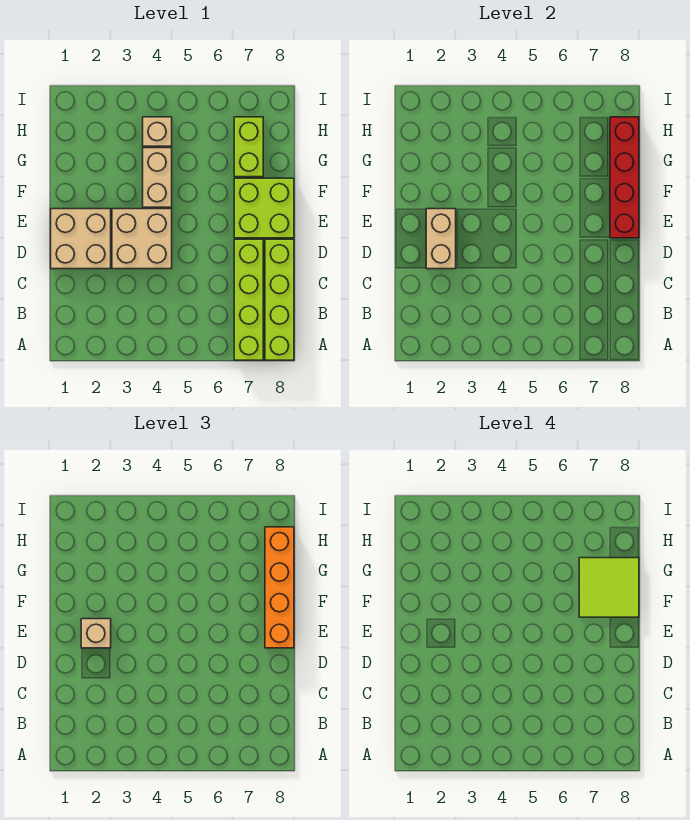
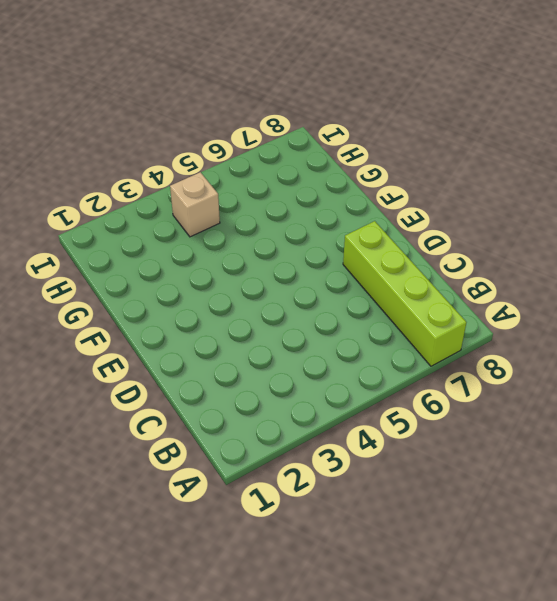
none -> lime brick A8:D8 level 1
none -> tan brick D1:E2 level 1
none -> tan brick D3:E4 level 1

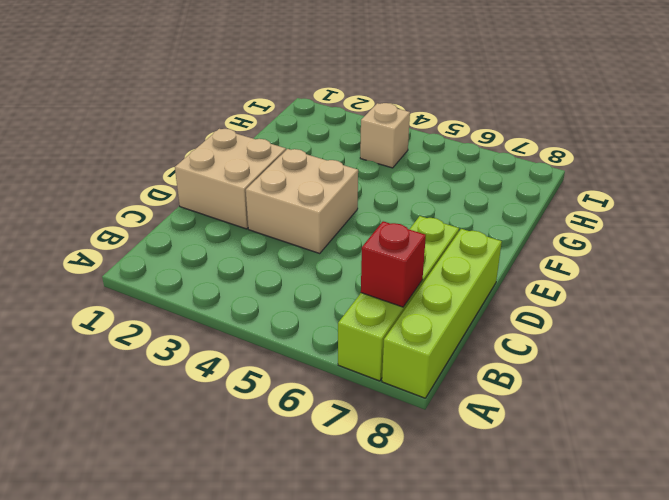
red brick B7 level 2 -> none
none -> lime brick E7:F8 level 1
none -> tan brick F4:G4 level 1
none -> lime brick G7:H7 level 1

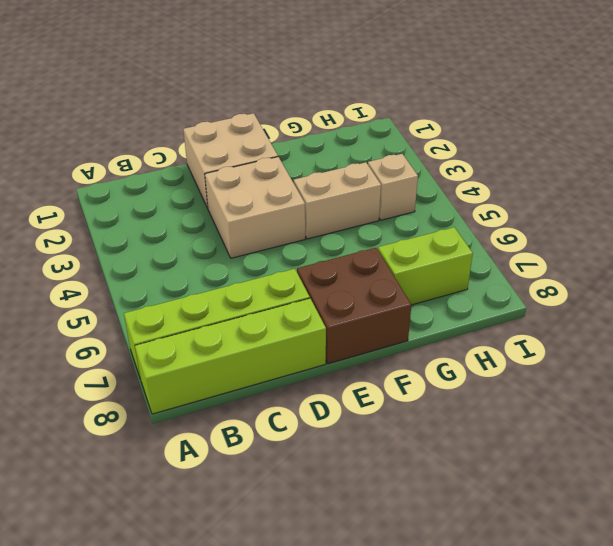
brown brick E7:F8 level 1 -> lime brick E7:F8 level 1
none -> tan brick D2:E2 level 2
none -> red brick E8:H8 level 2
none -> tan brick E2 level 3

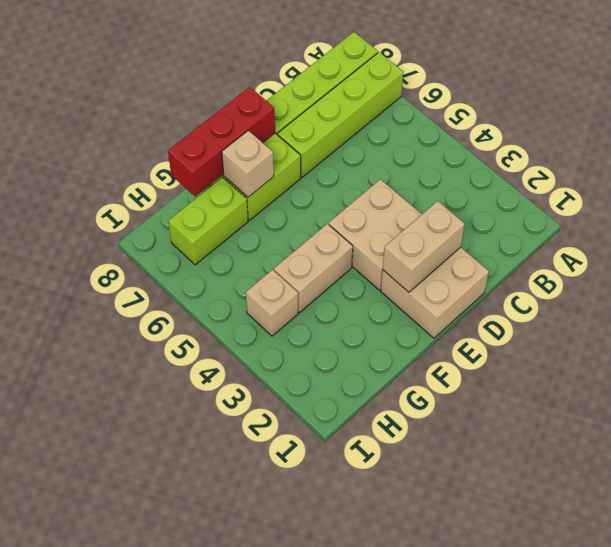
red brick E8:G8 level 2 -> red brick E8:H8 level 2
tan brick F7 level 2 -> tan brick E2 level 3
none -> orange brick E8:H8 level 3
none -> lime tile F7:G8 level 4

